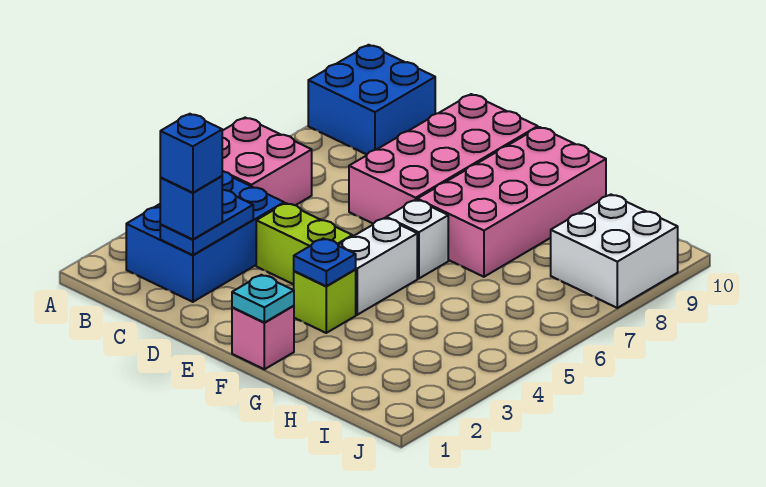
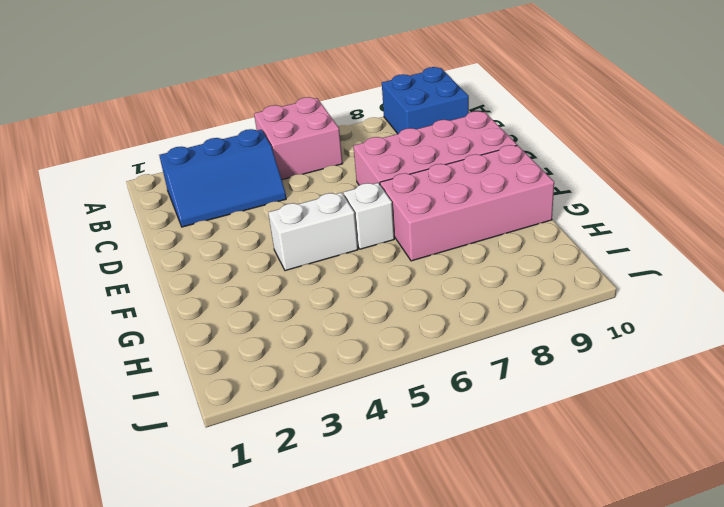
blue slope B2:C4 level 1 top B -> blue brick B2:C4 level 1
none -> lime brick D4:E4 level 1
none -> pink brick F1 level 1
none -> lime brick F3 level 1

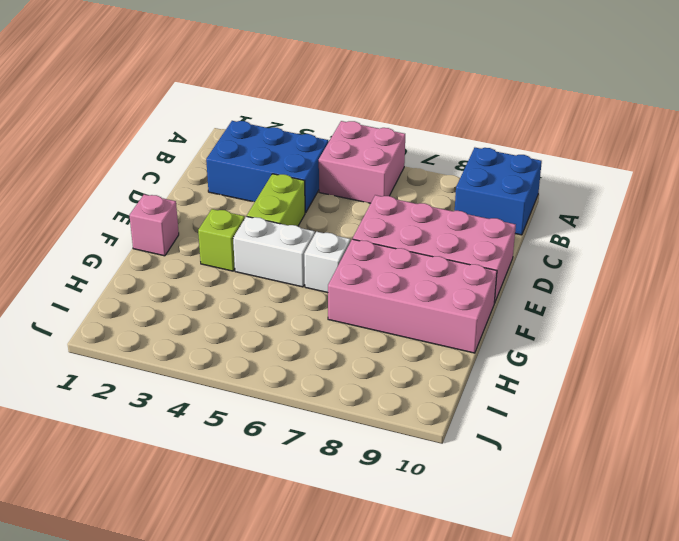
none -> white brick I8:J9 level 1
none -> blue plate C2:C3 level 2
none -> cyan plate F1 level 2

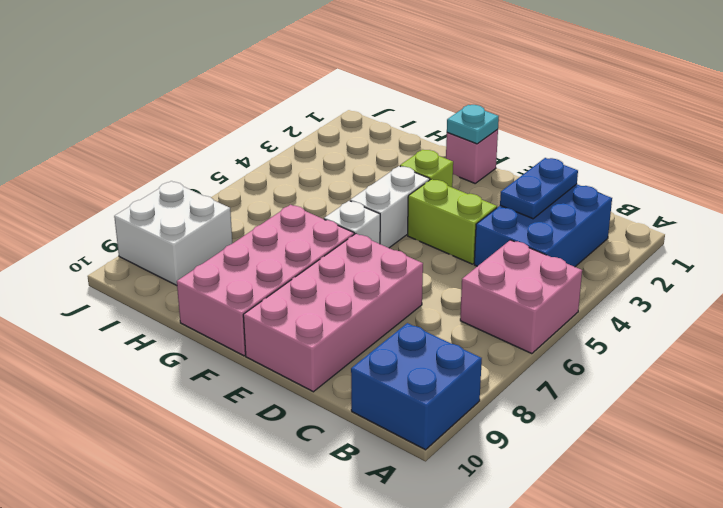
none -> blue plate F3 level 2
none -> blue brick C2 level 3
none -> blue brick C2 level 4

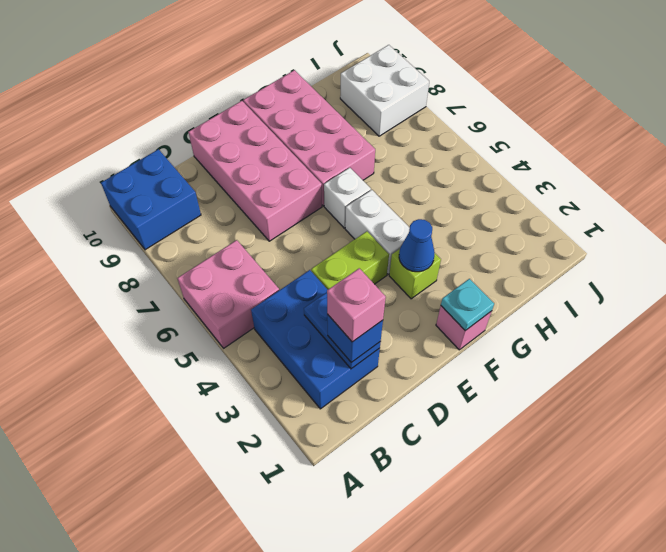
pink brick C2 level 4 -> blue brick C2 level 4
blue cone F3 level 2 -> blue plate F3 level 2

